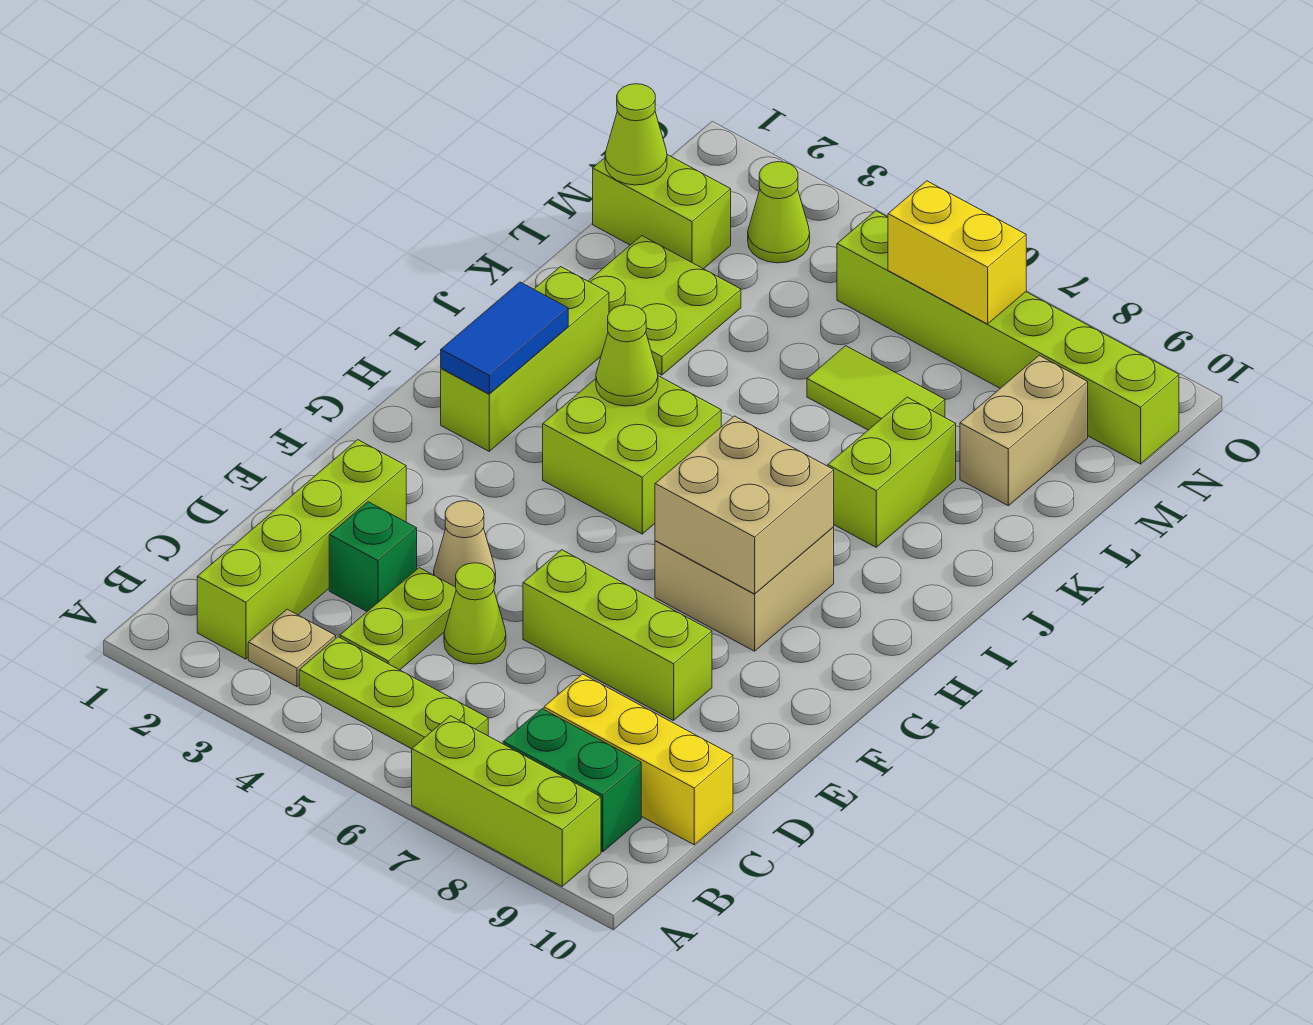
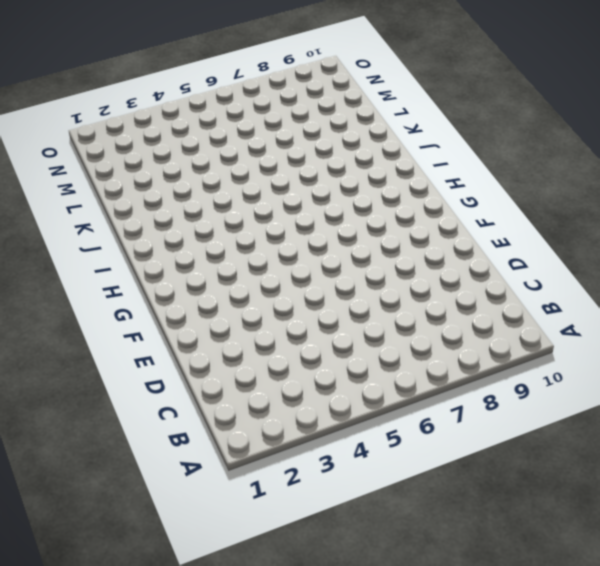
none -> lime brick A7:A9 level 1
none -> lime brick B2:E2 level 1
none -> tan plate B3 level 1

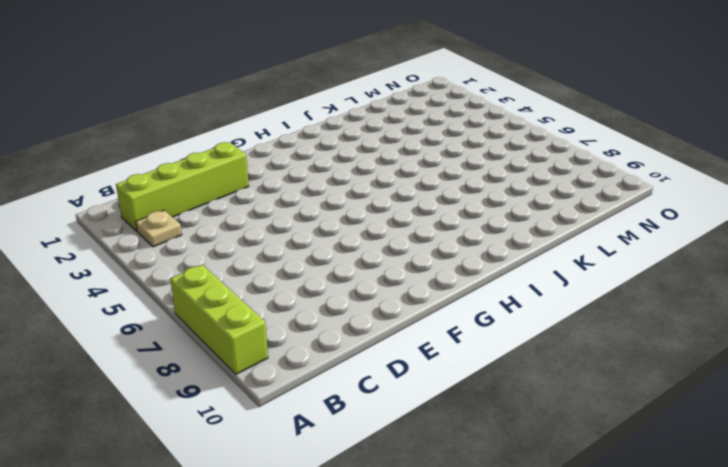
none -> lime plate B4:B6 level 1
none -> green brick B8:B9 level 1
none -> lime plate C4:D4 level 1

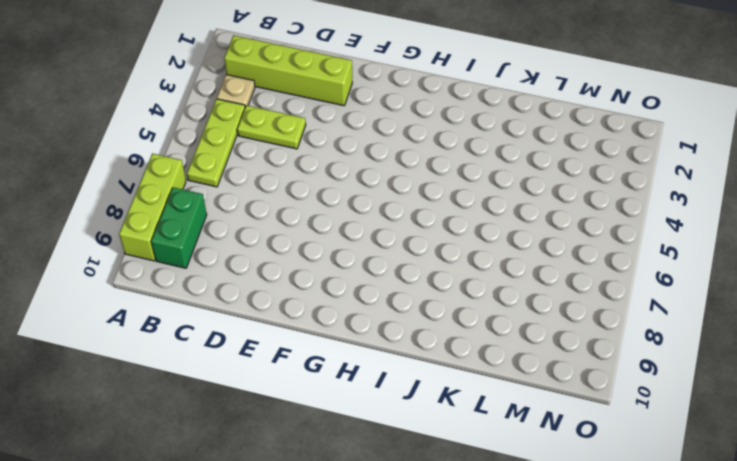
none -> yellow brick C8:C10 level 1
none -> green brick D3 level 1
none -> lime cone D5 level 1

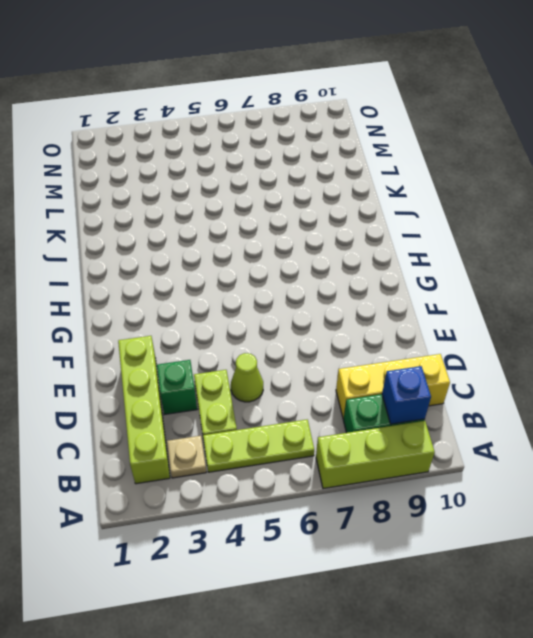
blue brick B9 level 2 -> none
none -> tan cone E4 level 1
none -> lime brick E6:E8 level 1
none -> tan brick G7:H8 level 1

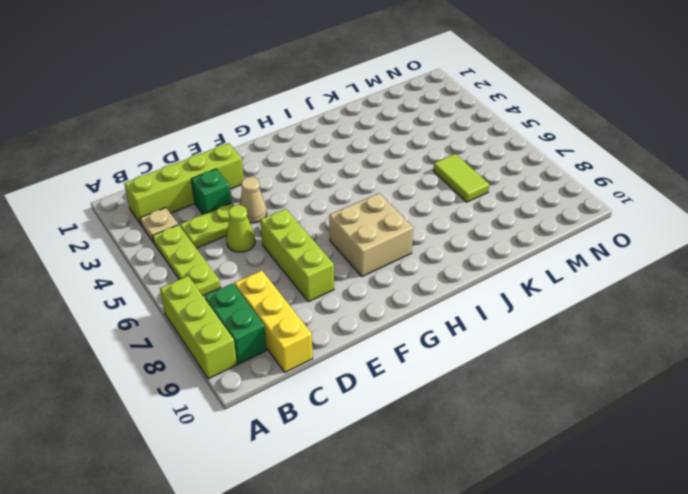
none -> lime brick H2:J2 level 1
none -> lime brick H4:I5 level 1
none -> lime brick J8:K8 level 1

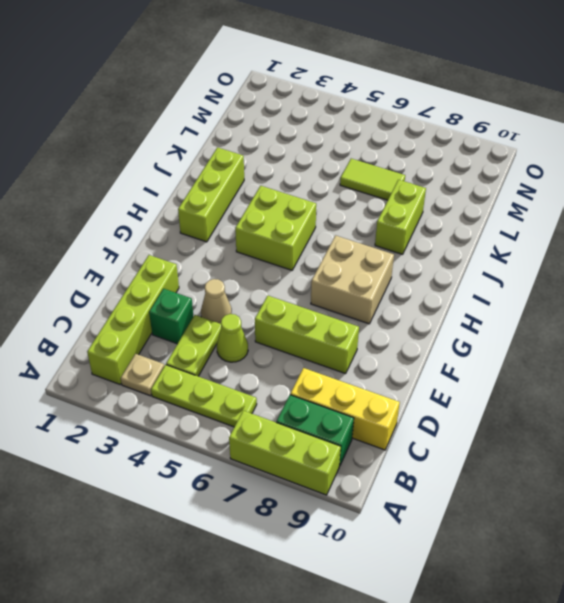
none -> lime plate K2:L3 level 1
none -> tan brick L9:M9 level 1
none -> lime brick M1:M2 level 1

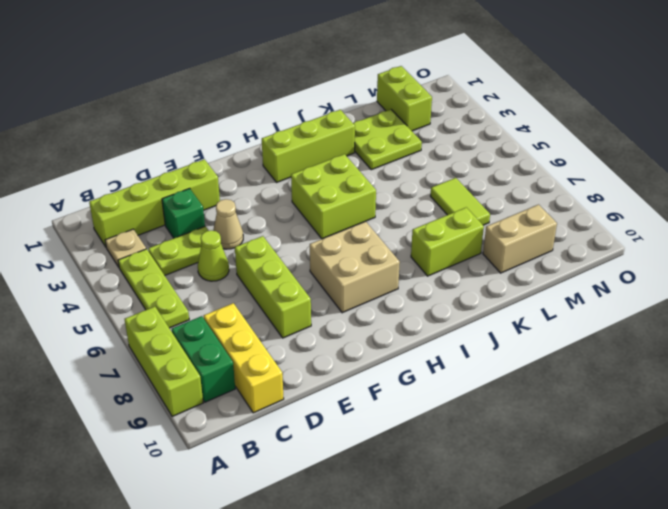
none -> lime cone N3 level 1
none -> lime brick N5:N10 level 1
none -> tan brick G7:H8 level 2

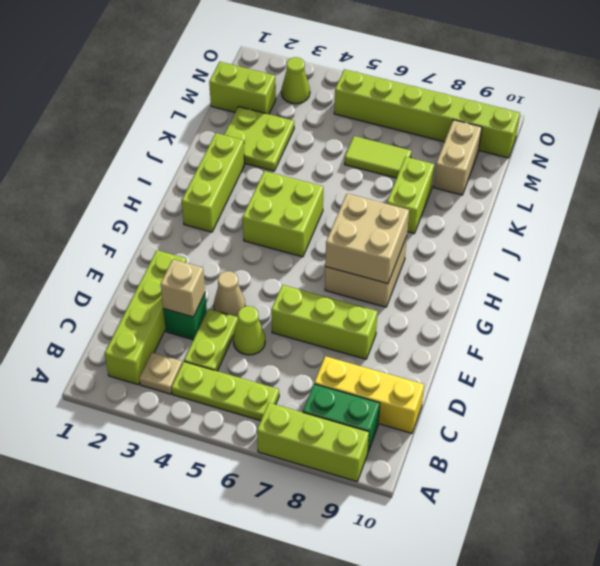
tan brick D3 level 2 -> none
none -> blue tile H2:I2 level 2
none -> lime cone I4 level 2
none -> lime cone M1 level 2

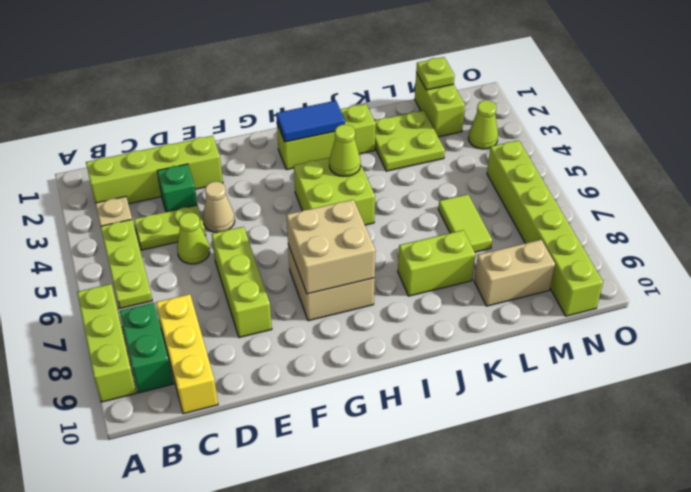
lime plate M1 level 2 -> lime cone M1 level 2
none -> yellow brick N6:N7 level 2

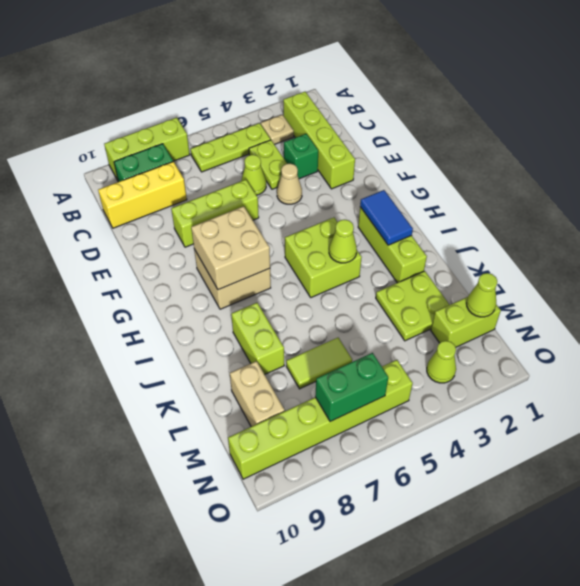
green brick N6:N7 level 2 -> yellow brick N6:N7 level 2

